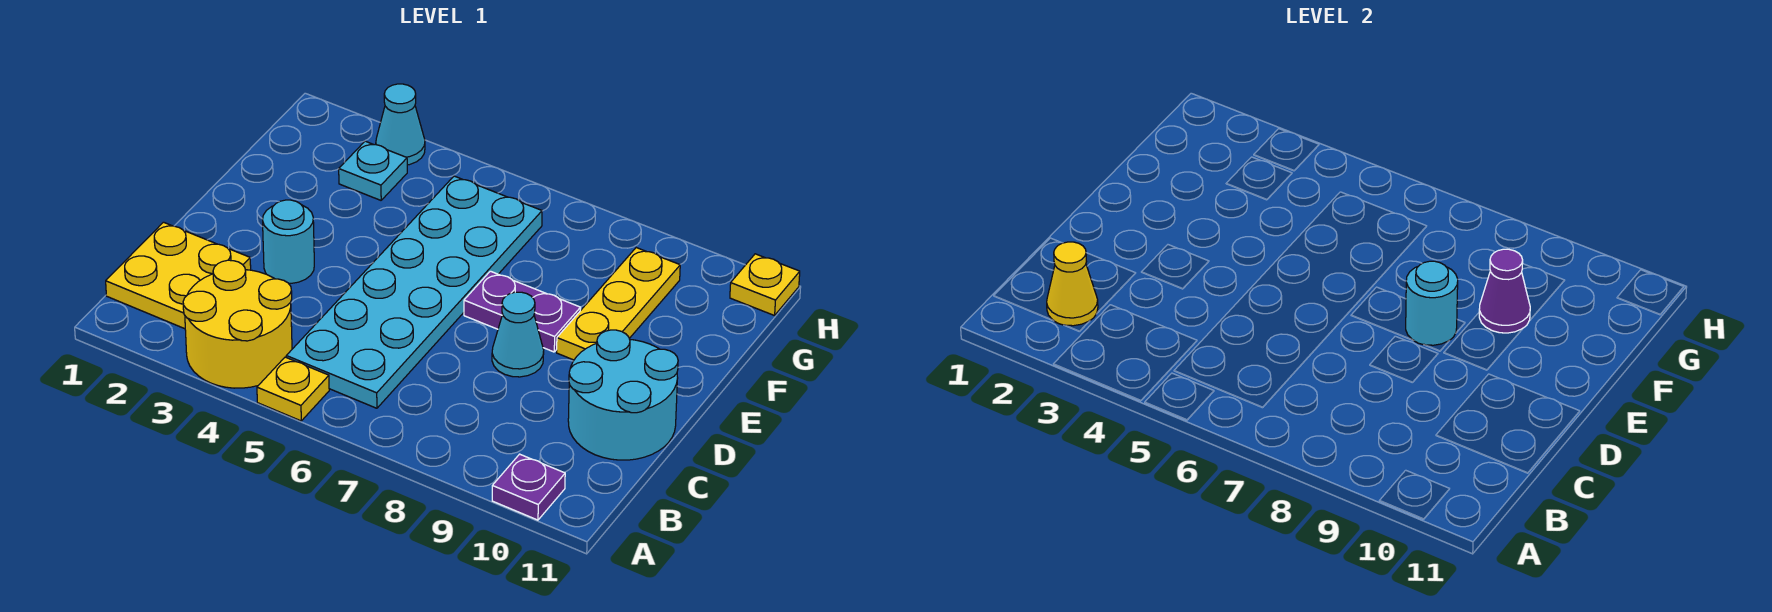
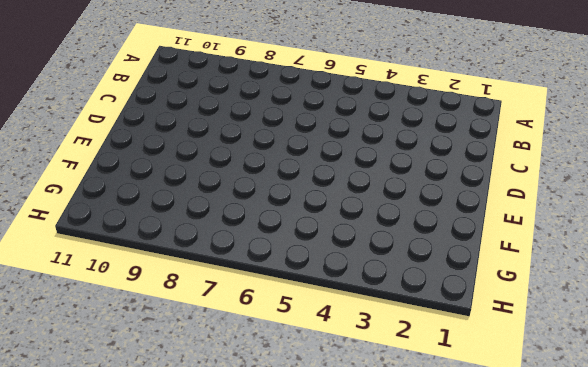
none -> yellow round brick A3:B4 level 1
none -> yellow plate A5 level 1
none -> purple plate A10 level 1

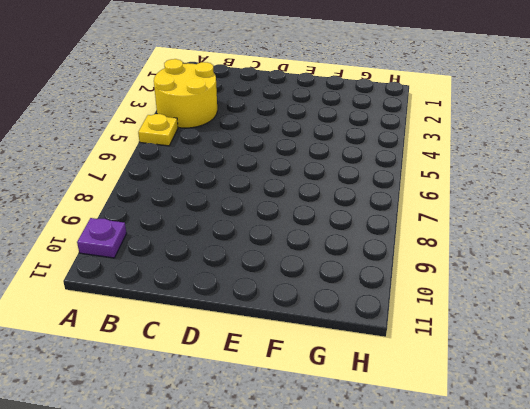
none -> yellow plate B1:C2 level 1
none -> cyan plate B5:G6 level 1
none -> cyan round brick C10:D11 level 1

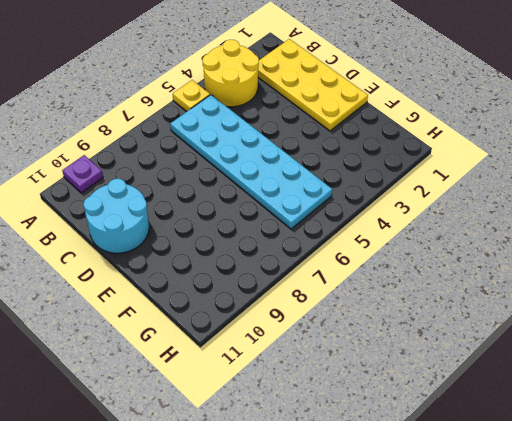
yellow plate B1:E2 level 1 -> yellow plate B1:C2 level 1
none -> cyan round brick D3 level 1
none -> cyan cone D8 level 1
none -> purple plate E7:E8 level 1

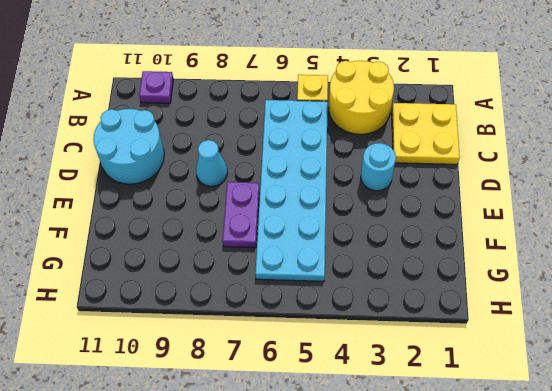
purple plate E7:F7 level 1 -> purple plate E7:E8 level 1
none -> yellow plate E9:G9 level 1
none -> cyan plate G3 level 1
none -> cyan cone H3 level 1

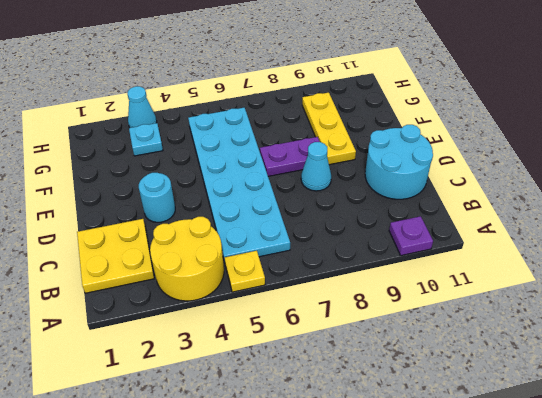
none -> yellow plate H11 level 1
none -> yellow cone B2 level 2
none -> cyan round brick E8 level 2

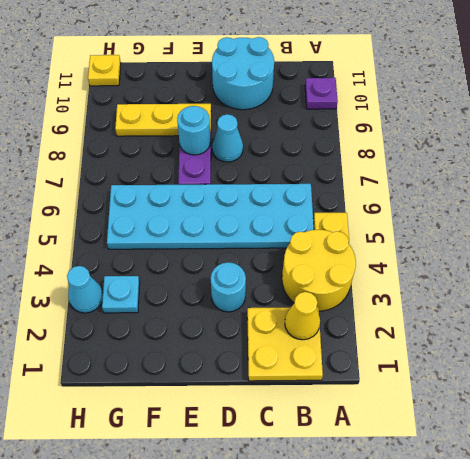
none -> purple cone F9 level 2

